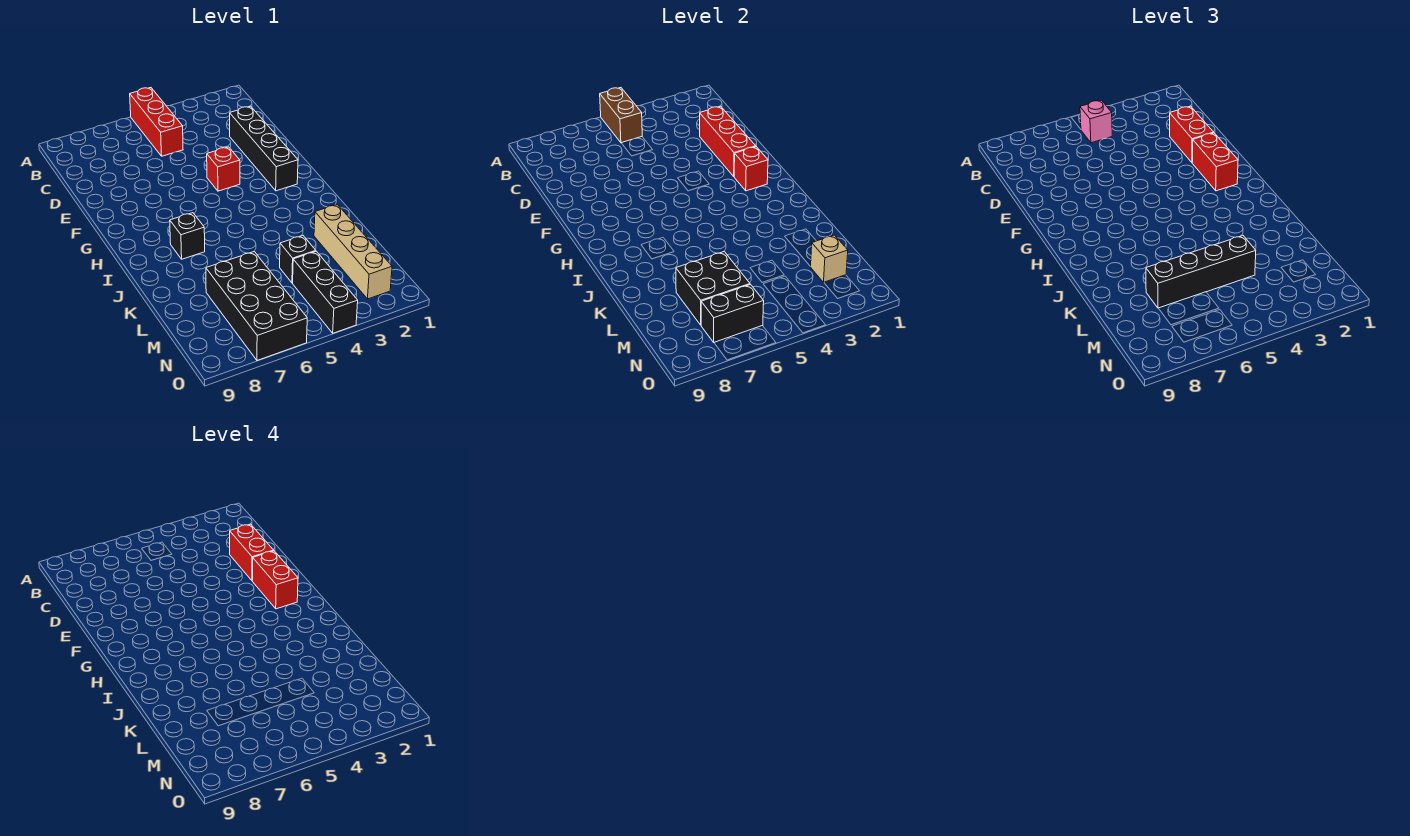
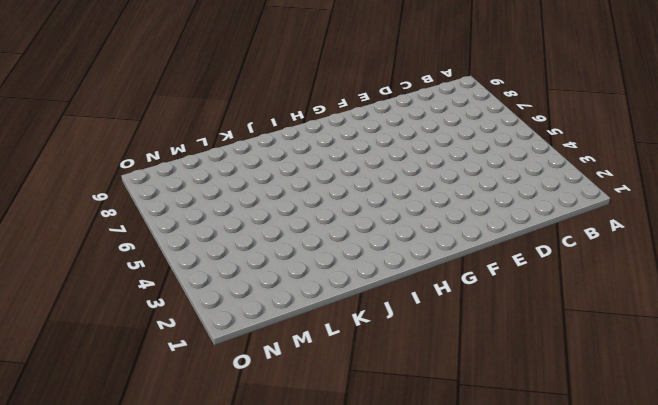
none -> red brick A5:C5 level 1
none -> black brick D2:G2 level 1
none -> red brick F4 level 1

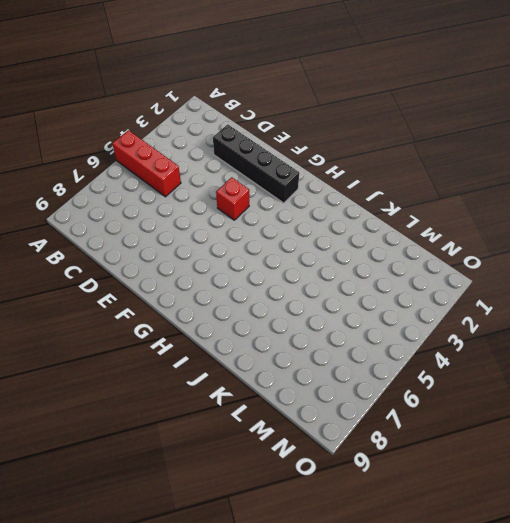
none -> black brick I7 level 1
none -> tan brick K2:N2 level 1
none -> black brick L4 level 1

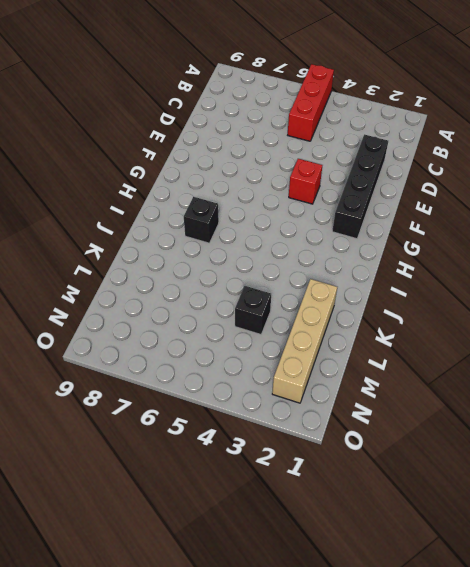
none -> black brick L6:O7 level 1
none -> black brick M4:O4 level 1
none -> brown brick A5:B5 level 2

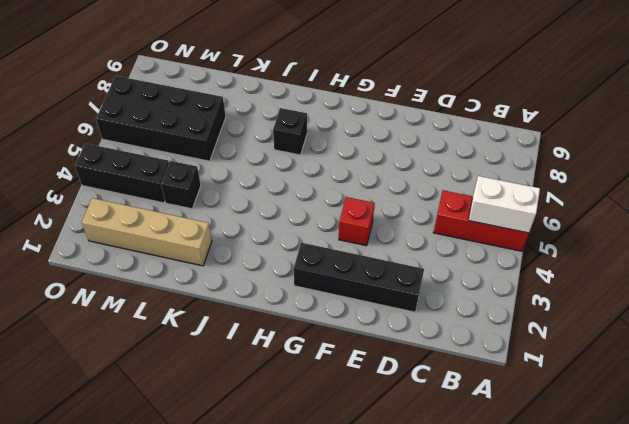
white brick A5:B5 level 2 -> brown brick A5:B5 level 2
none -> red brick D2:F2 level 2
none -> red brick G2 level 2
none -> black brick L6:M7 level 2

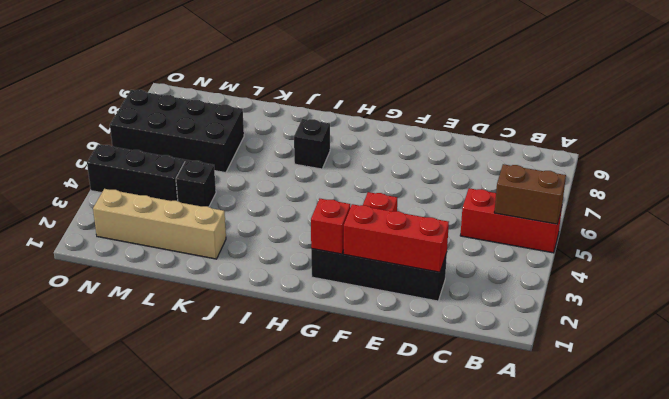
none -> black brick L6:M7 level 2
none -> tan brick M2 level 2
none -> black brick N6:N7 level 2

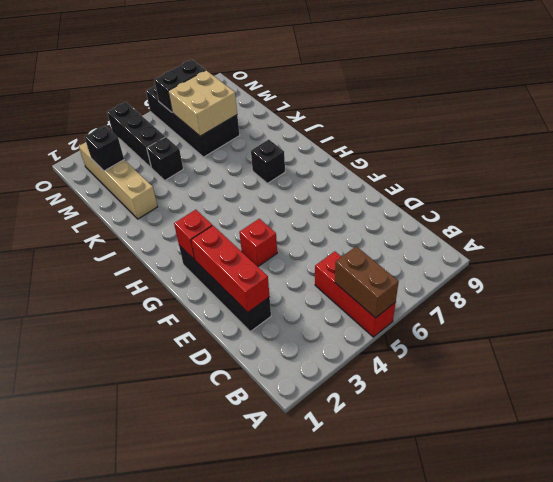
tan brick L6:M7 level 2 -> black brick L6:M7 level 2
black brick M2 level 2 -> tan brick M2 level 2
none -> pink brick B5 level 3
none -> red brick D2:E2 level 3
none -> red brick F2:G2 level 3

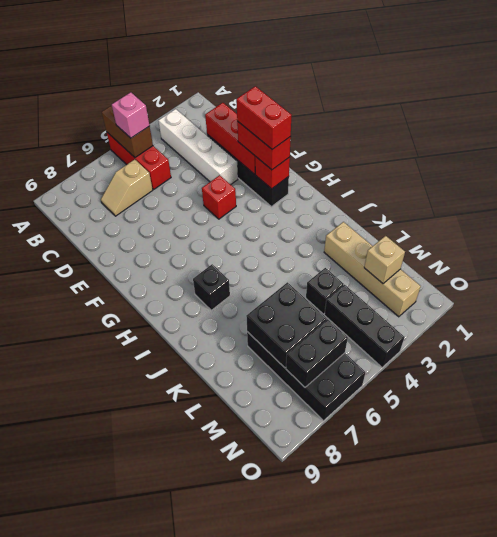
white brick B3:E3 level 1 -> none
tan slope C6:C7 level 1 top 6 -> none
none -> red brick D2:E2 level 3
none -> black brick L4:L7 level 3
none -> red brick D2:E2 level 4

